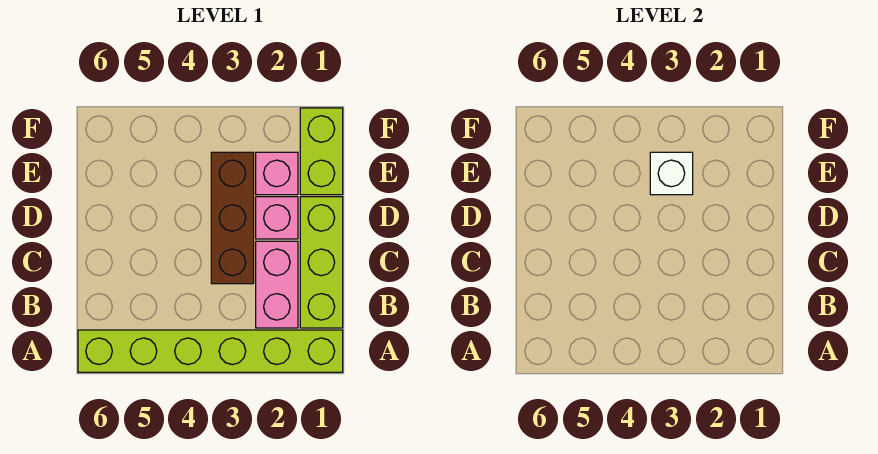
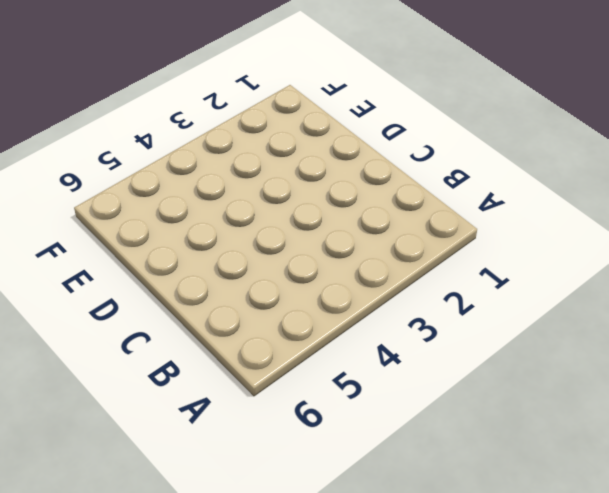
none -> lime brick A1:A6 level 1
none -> lime brick B1:D1 level 1

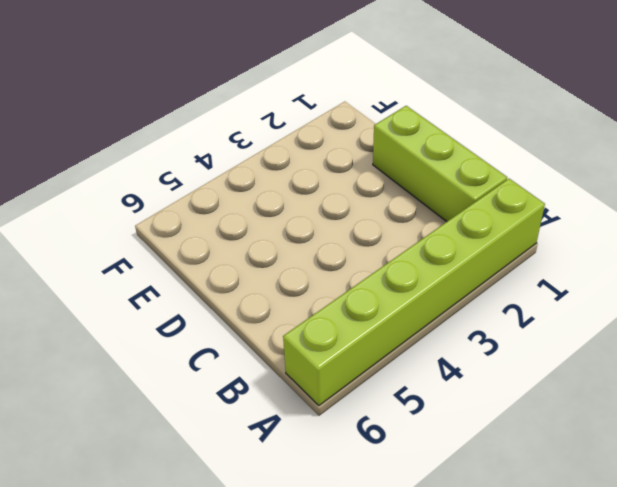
none -> pink brick B2:C2 level 1
none -> brown brick C3:E3 level 1

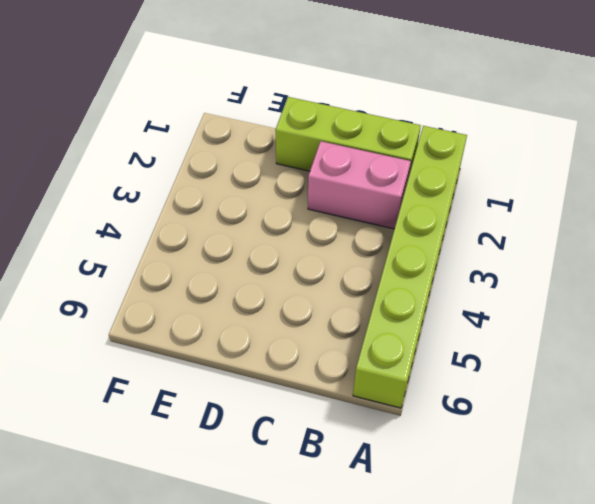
none -> brown brick C3:E3 level 1
none -> pink brick D2 level 1

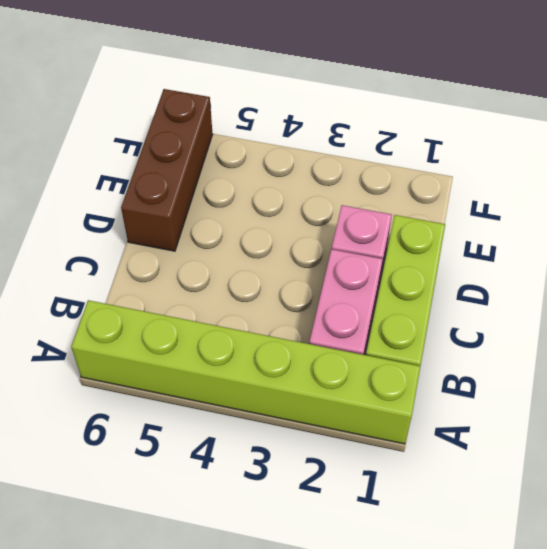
brown brick D6:F6 level 1 -> brown brick C3:E3 level 1
none -> lime brick E1:F1 level 1
none -> pink brick E2 level 1

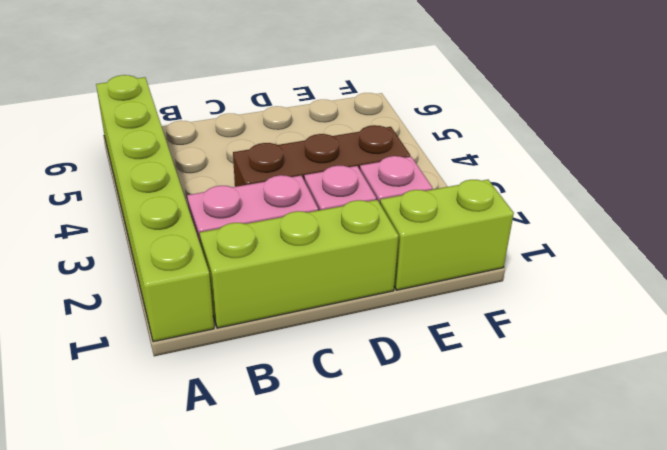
none -> white brick E3 level 2

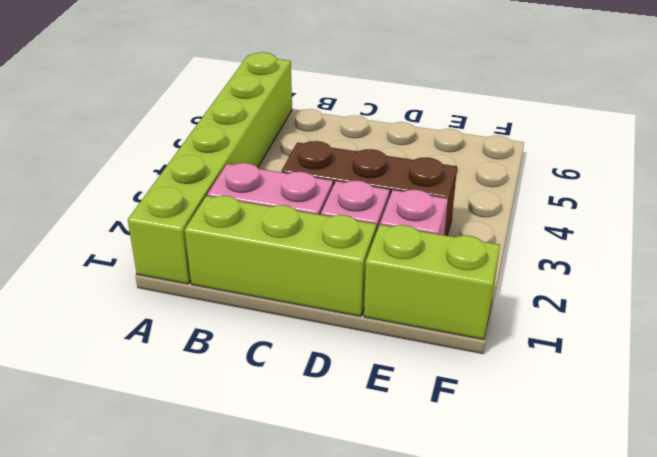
none -> white brick E3 level 2

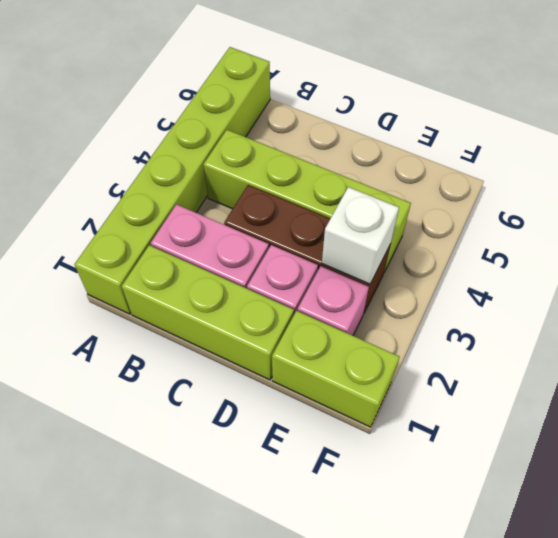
lime brick B4:E4 level 1 -> none

